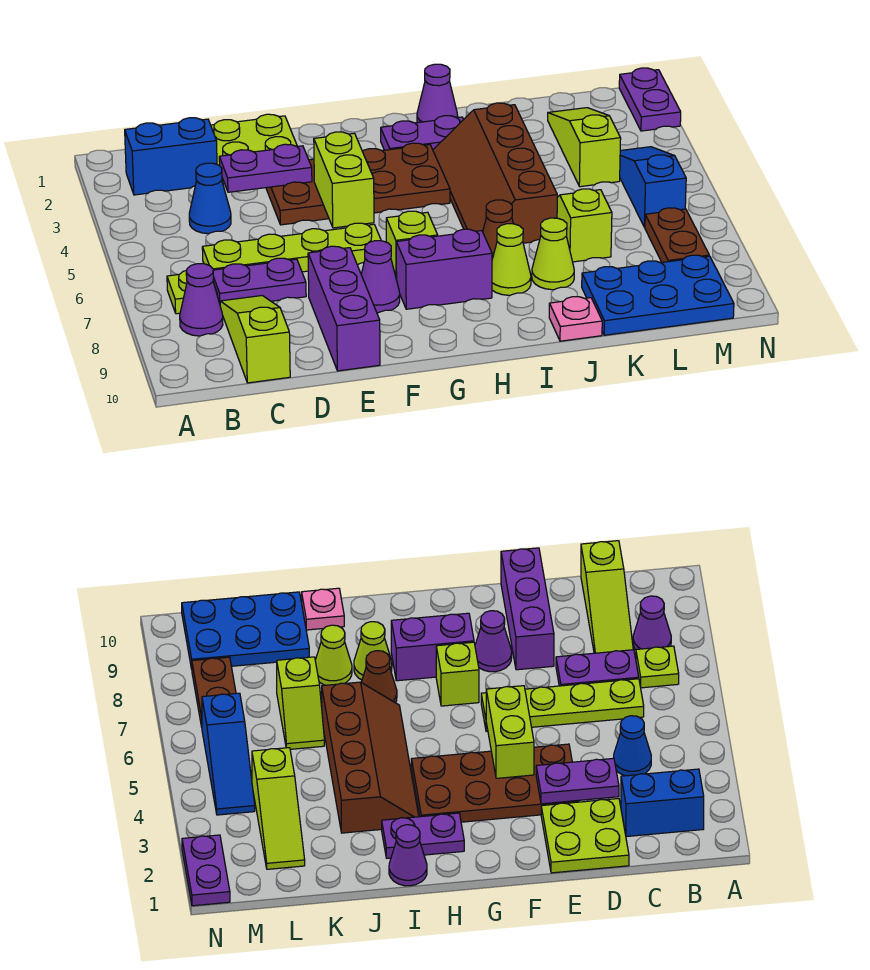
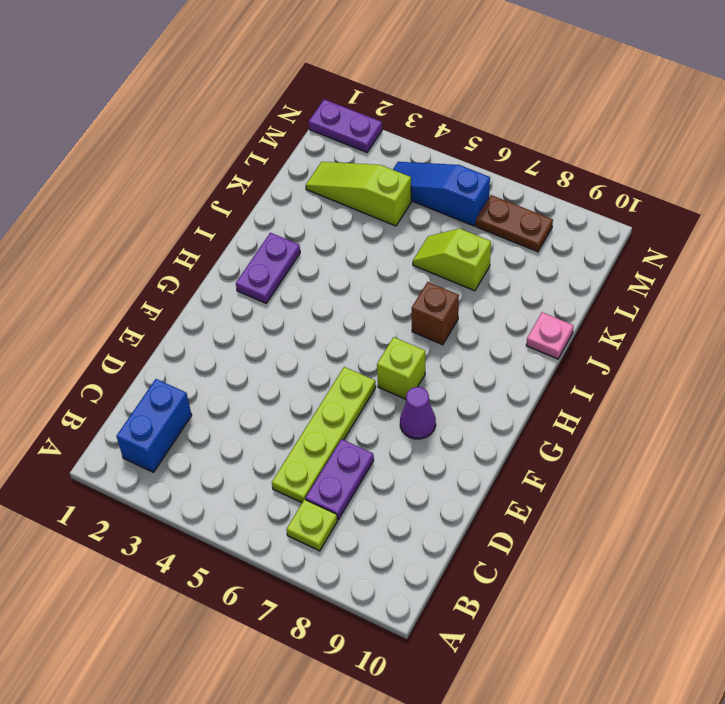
brown brick I7 level 1 -> brown cone I7 level 1
none -> purple cone B8 level 1
none -> blue cone C4 level 1
none -> lime slope C8:C10 level 1 top 10

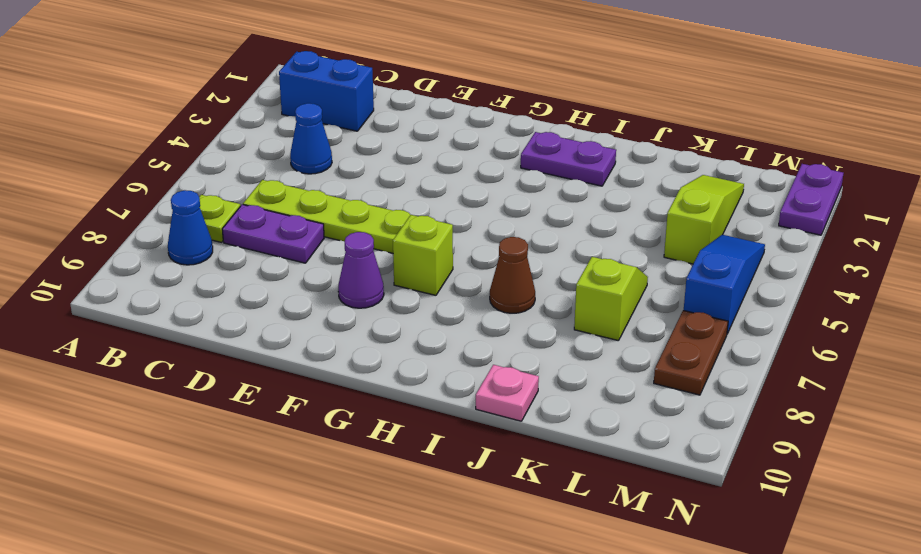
blue cone B8 level 1 -> purple cone B8 level 1
none -> lime slope C8:C10 level 1 top 10
none -> lime plate D1:E2 level 1
none -> brown plate E3:H4 level 1

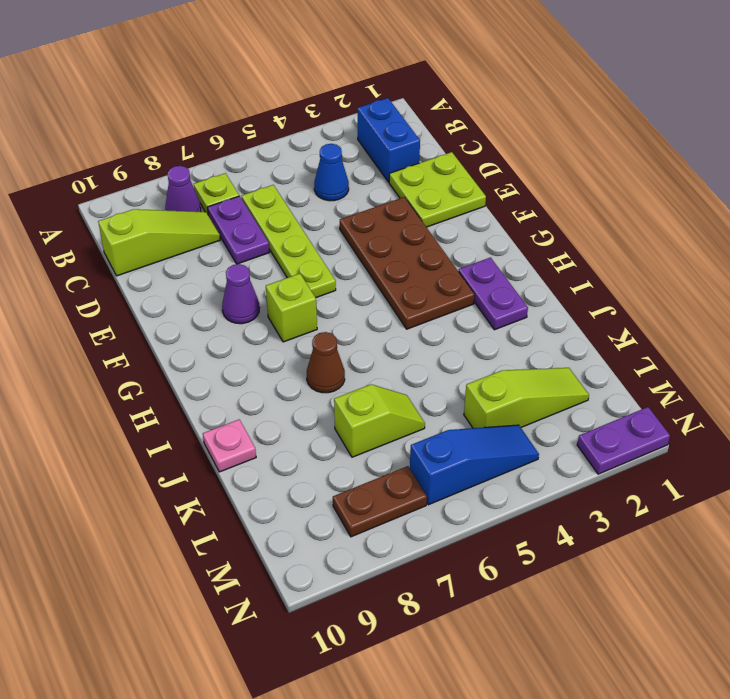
none -> purple brick E8:E10 level 1
none -> purple brick G8:H8 level 1
none -> purple cone I1 level 1

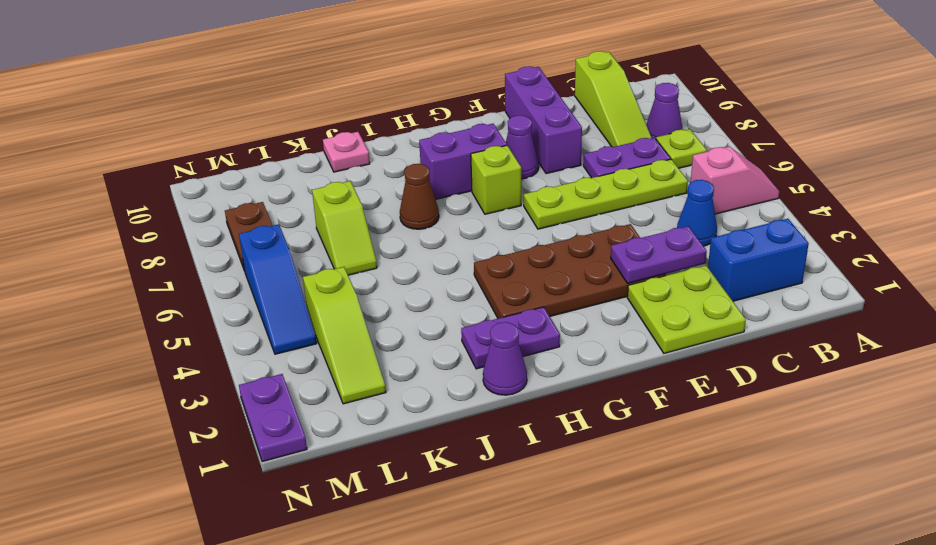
pink slope A5:B5 level 1 top B -> none
none -> brown slope I3:J6 level 1 top J
none -> lime cone I8 level 1
none -> lime cone J8 level 1

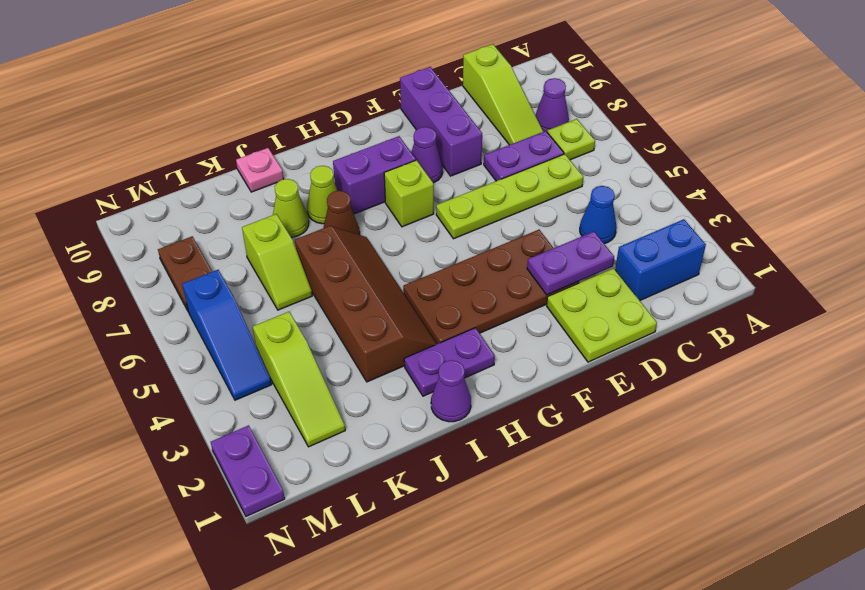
none -> blue plate K9:M10 level 1
none -> lime brick F4:F5 level 2

